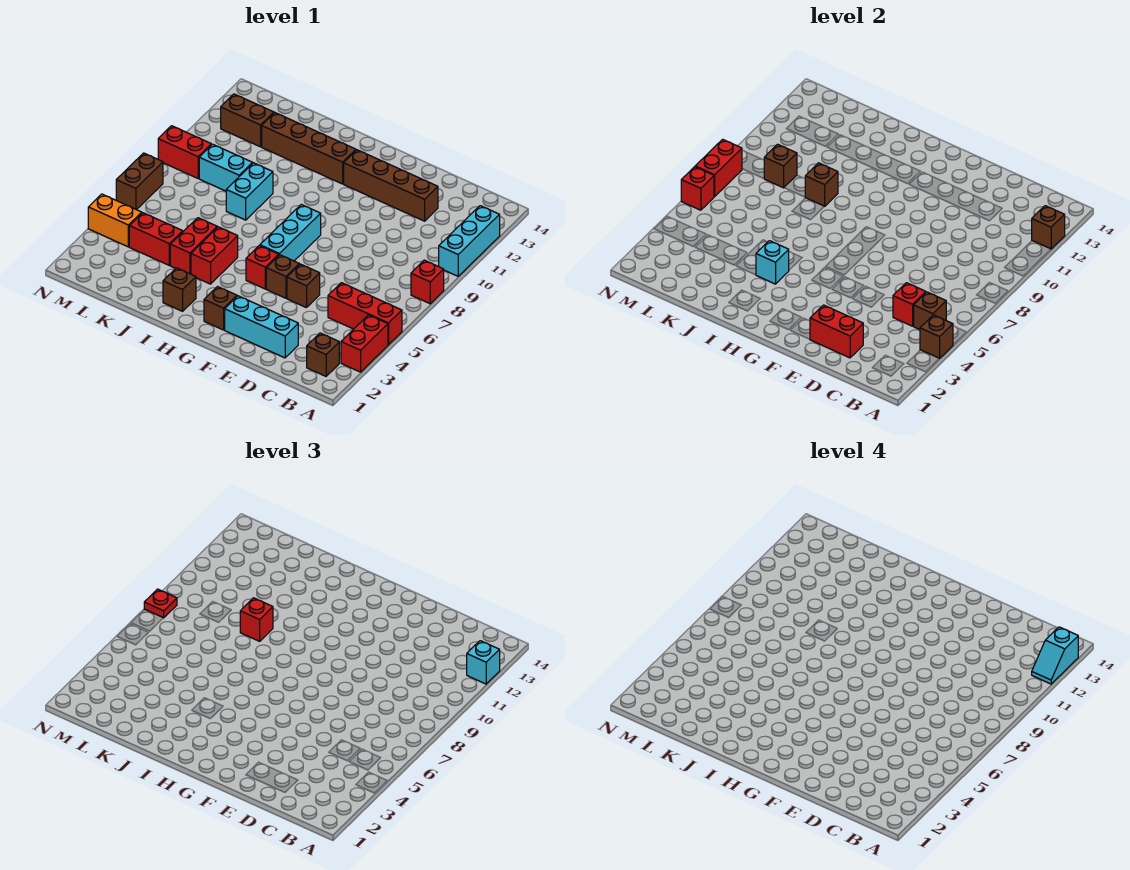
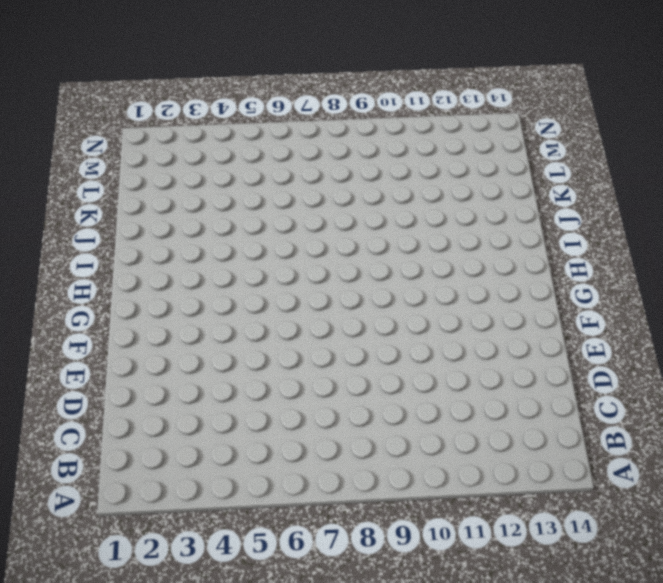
none -> red brick A3:A4 level 1
none -> red brick A5:C5 level 1
none -> red brick A8 level 1
none -> cyan brick A10:A12 level 1

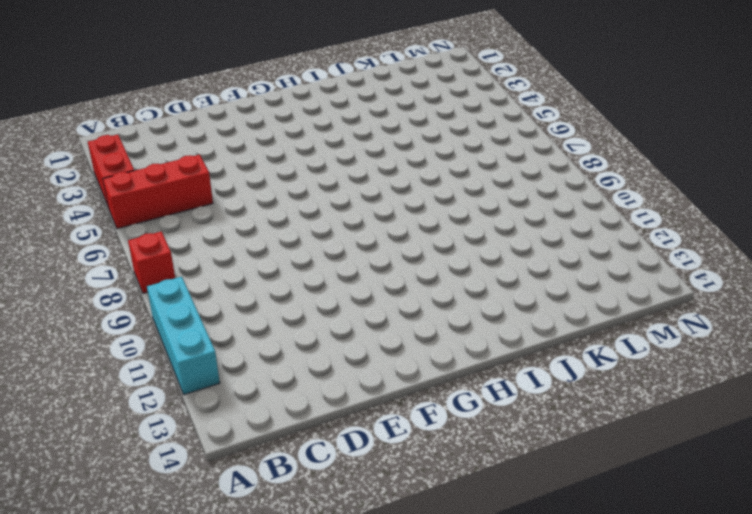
none -> brown brick B2 level 1
none -> cyan brick D2:F2 level 1
none -> brown brick D12:G12 level 1
none -> brown brick E5 level 1

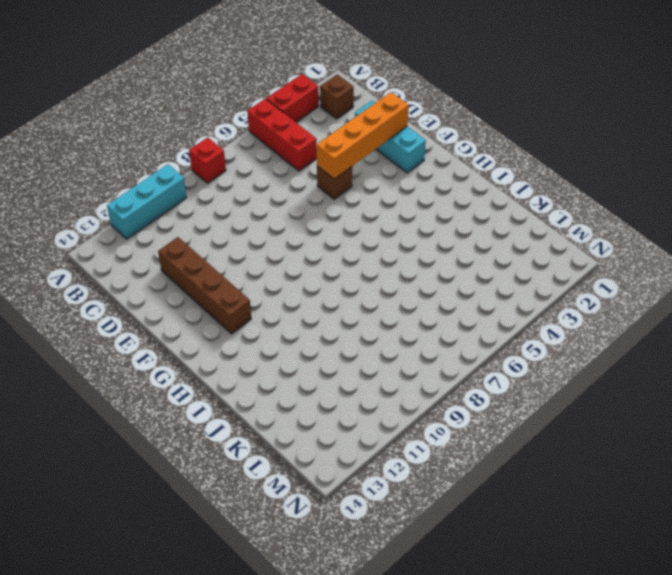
orange brick E2:E5 level 2 -> red brick D2:E2 level 2
none -> brown brick F5 level 1
none -> brown brick G2 level 1
none -> red brick G5 level 1
none -> cyan brick G6:G8 level 1

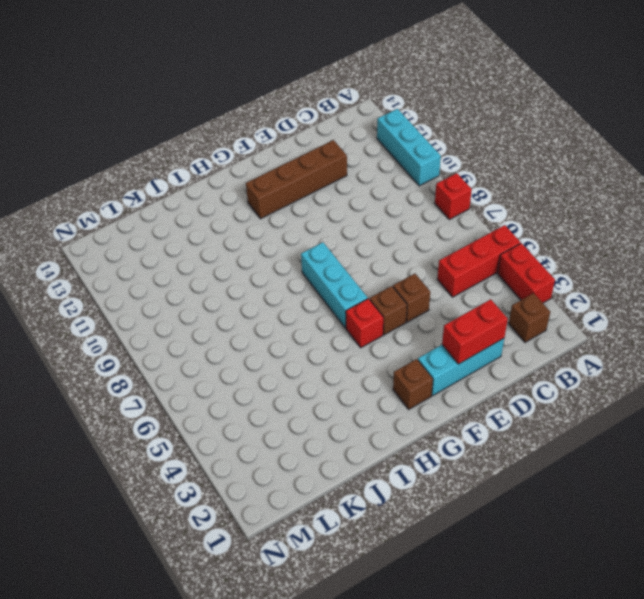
none -> brown brick H12:K12 level 1
none -> brown brick I2 level 1
none -> red brick I4:I5 level 1
none -> red brick J4:J5 level 1

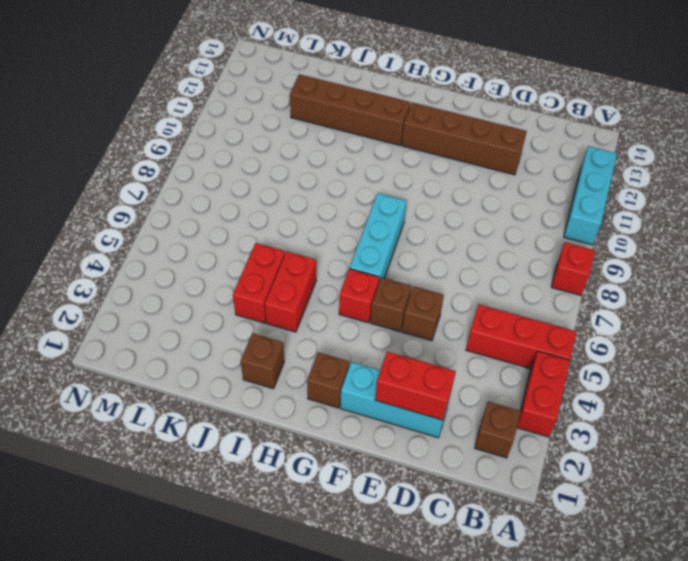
none -> cyan brick J8:J9 level 1
none -> red brick K4:L4 level 1
none -> cyan brick K9:L9 level 1
none -> brown brick L12:M12 level 1

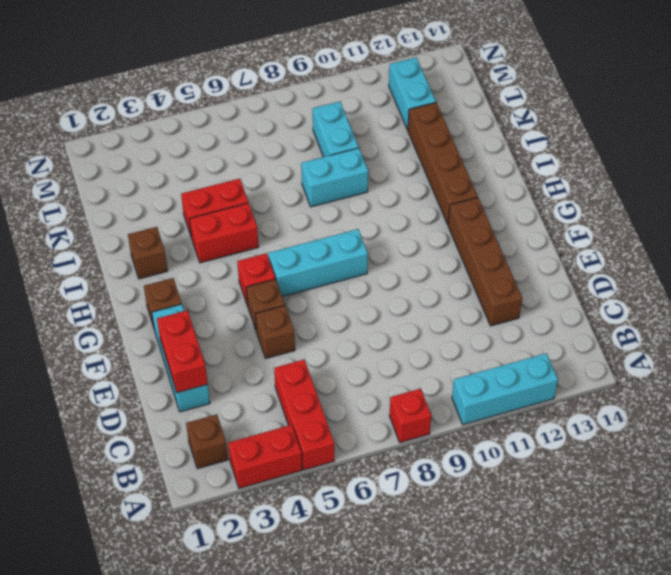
cyan brick L12:M12 level 1 -> brown brick L12:M12 level 1
none -> red brick K4:L4 level 1
none -> orange brick M4:N4 level 1
none -> red brick M9:N9 level 1
none -> brown brick N6:N7 level 1

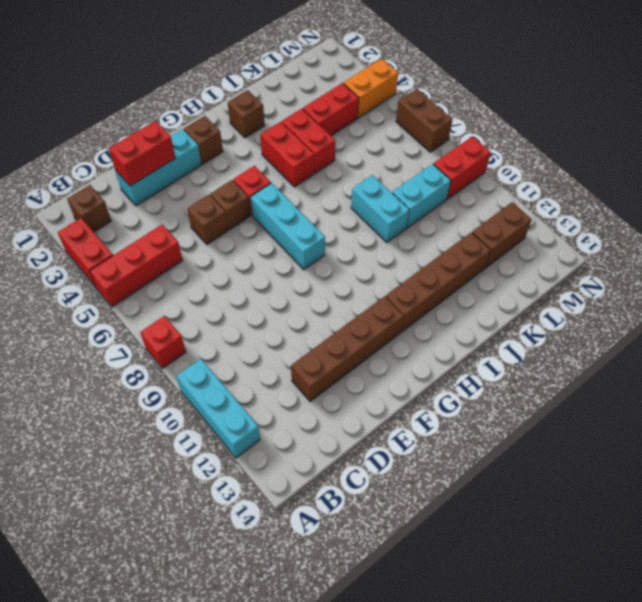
none -> brown brick A4 level 2
none -> brown brick A12 level 2
none -> brown brick B5 level 2
none -> red brick C5 level 2

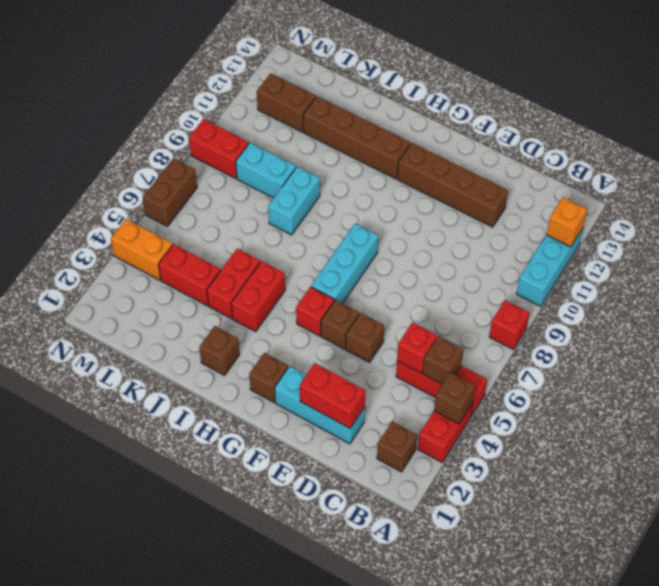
orange brick A12 level 2 -> brown brick A12 level 2
none -> cyan brick I4 level 2
none -> brown brick J9 level 2
none -> brown brick L9 level 2
none -> red brick N6 level 2

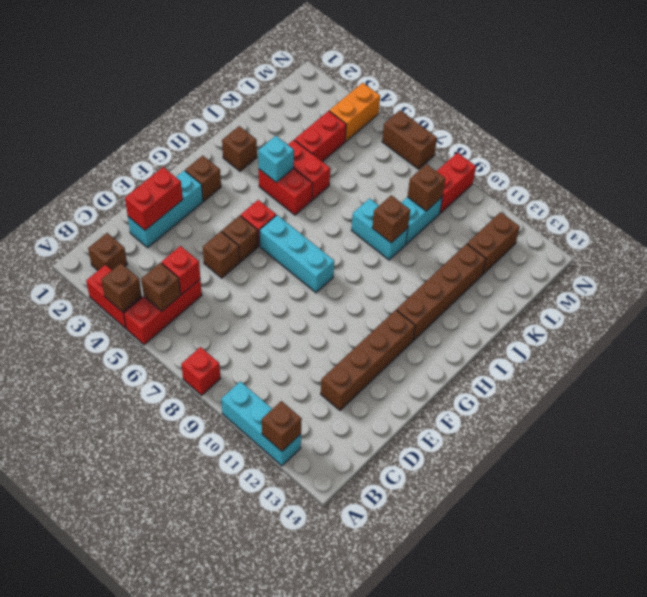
none -> red brick N6 level 2
none -> red brick N7:N8 level 2
none -> cyan brick A12 level 3
none -> red brick J9 level 3

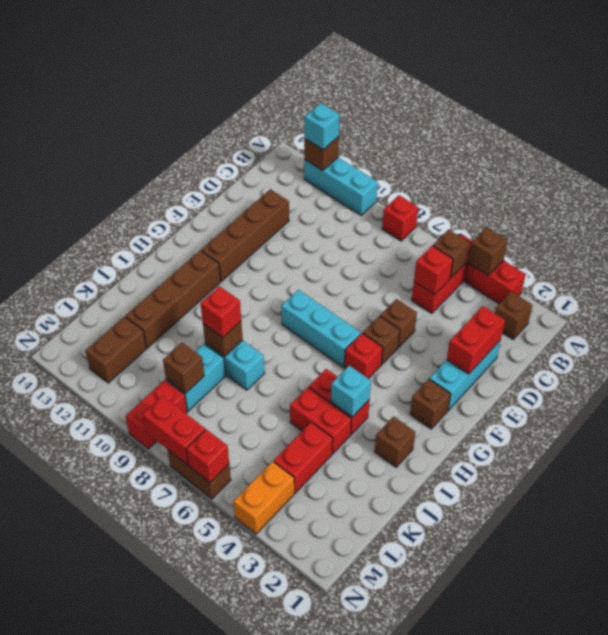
none -> red plate N8 level 3
none -> cyan slope A12:A13 level 4 top 13

